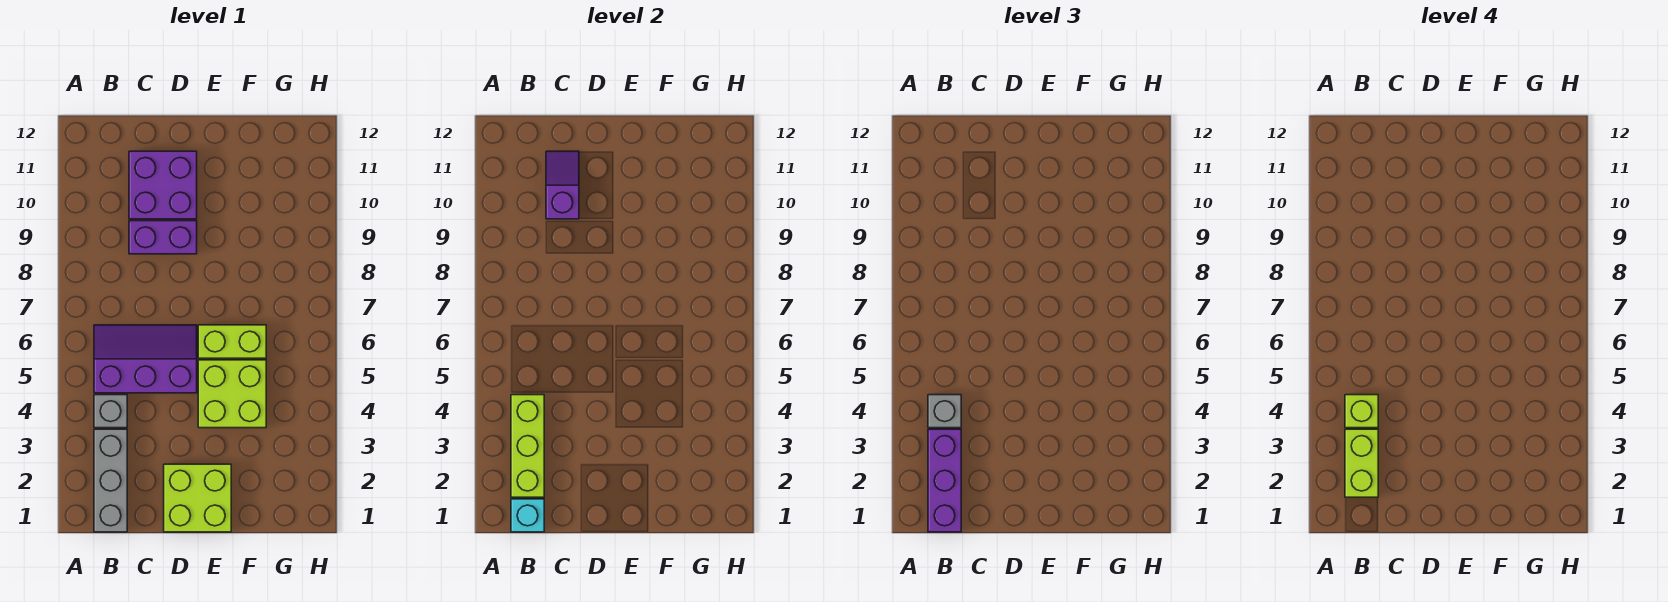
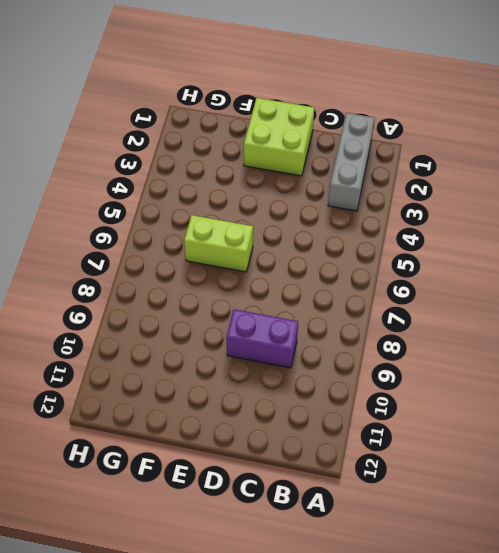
none -> grey brick B4 level 1
none -> purple slope B5:D6 level 1 top 5
none -> purple brick C10:D11 level 1

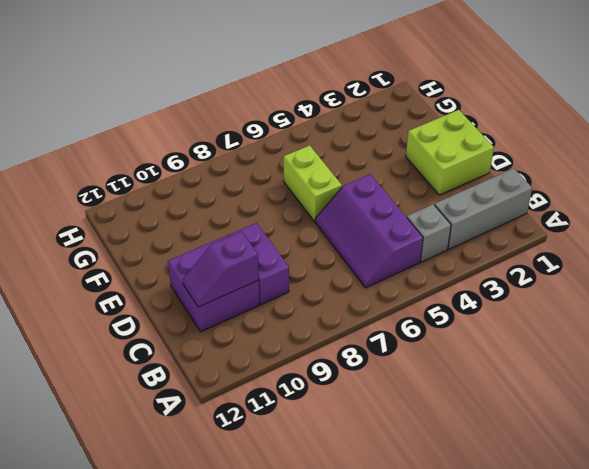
none -> lime brick E4:F5 level 1
none -> cyan brick B1 level 2
none -> lime brick B2:B4 level 2

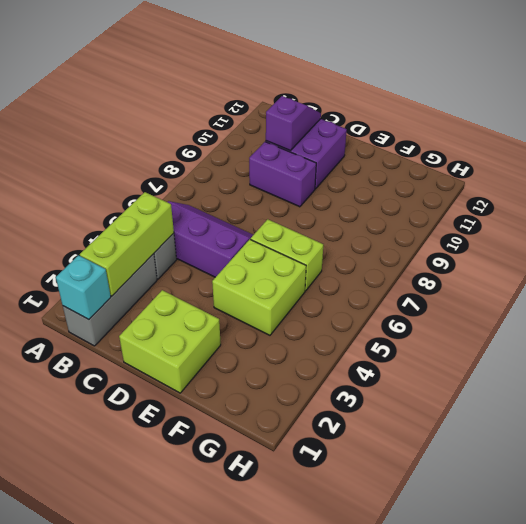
none -> purple brick B1:B3 level 3
none -> grey brick B4 level 3
none -> lime brick B2:B3 level 4

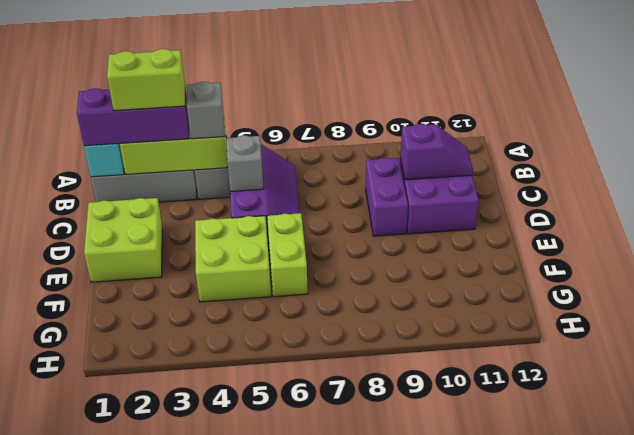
grey brick C5 level 2 -> none
none -> lime brick B4 level 4

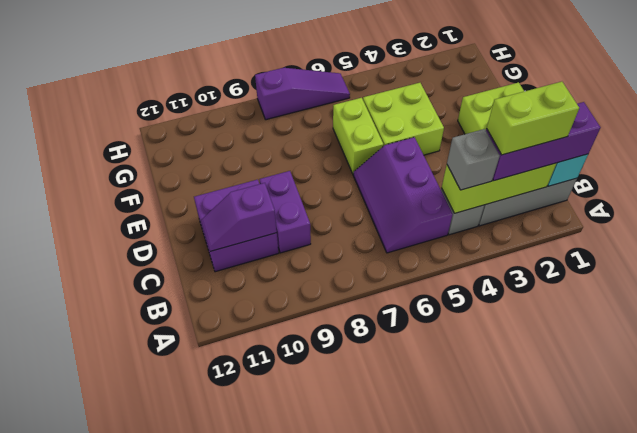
purple slope H6:H8 level 1 top 8 -> none
none -> lime brick B4 level 4

